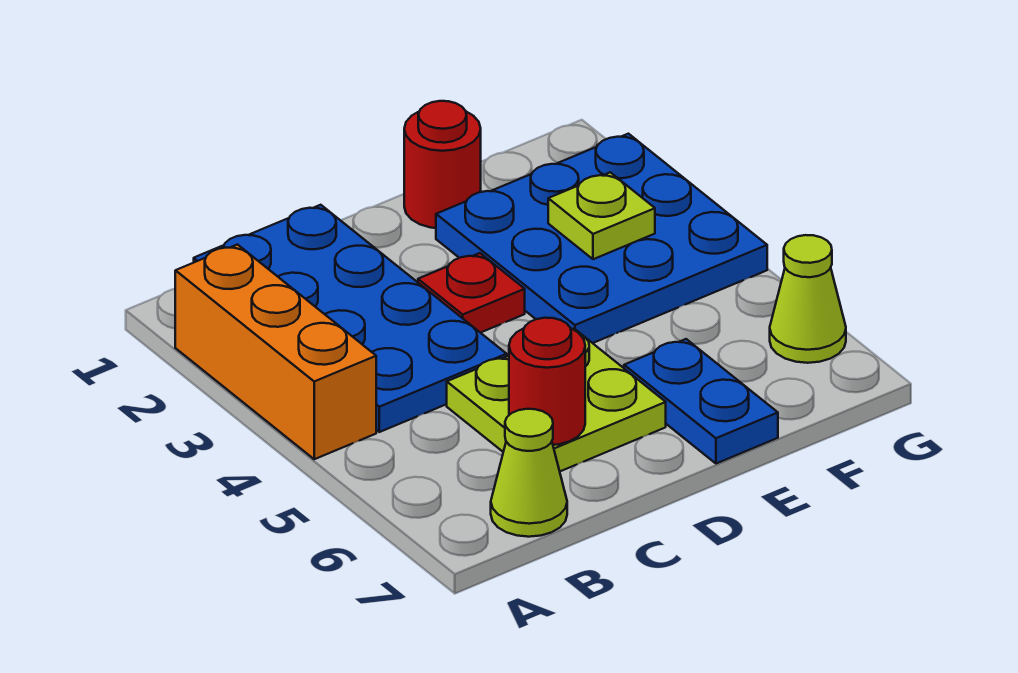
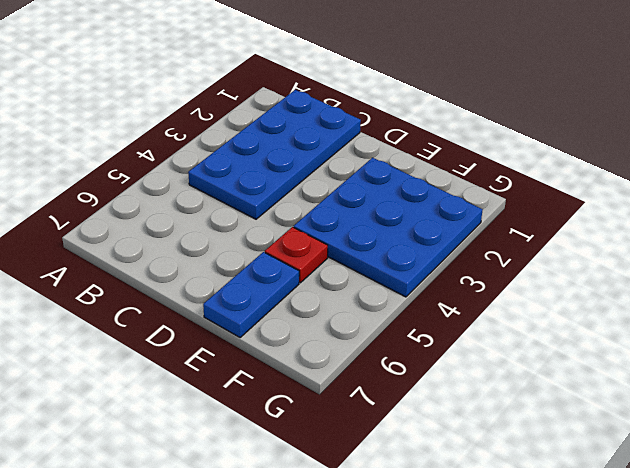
red plate E5 level 1 -> red plate D3 level 1
none -> orange brick A2:A4 level 1
none -> lime cone B7 level 1

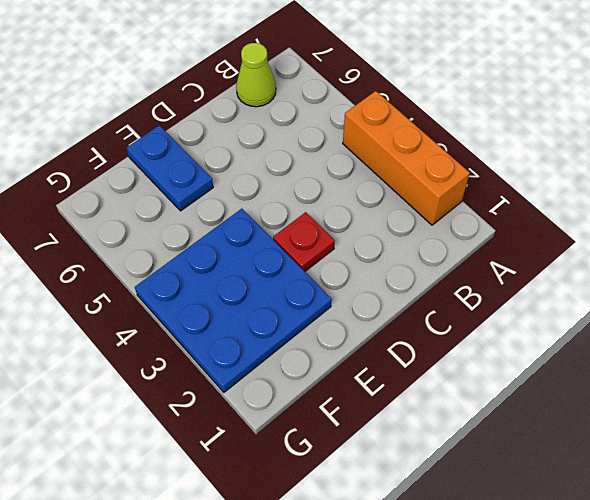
none -> blue plate B1:C4 level 1
none -> lime plate C5:D6 level 1

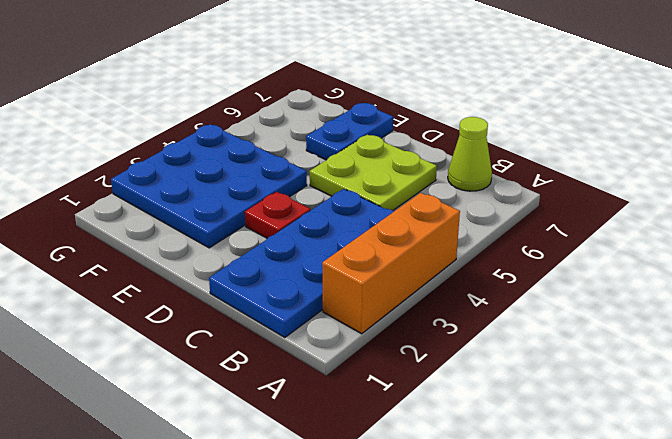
none -> red round brick E1 level 1
none -> lime cone G6 level 1

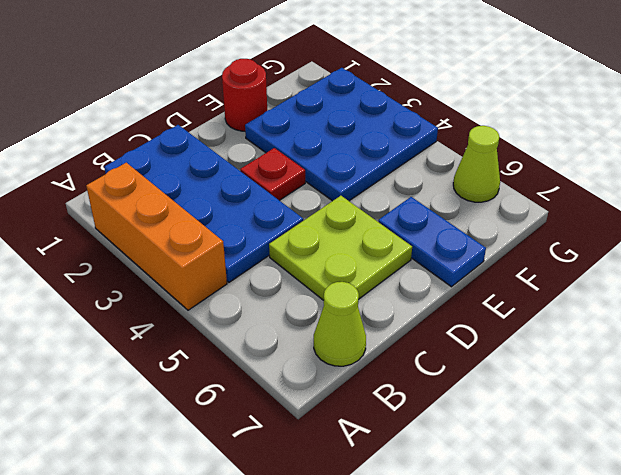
none -> red round brick C6 level 2
none -> lime plate F3 level 2

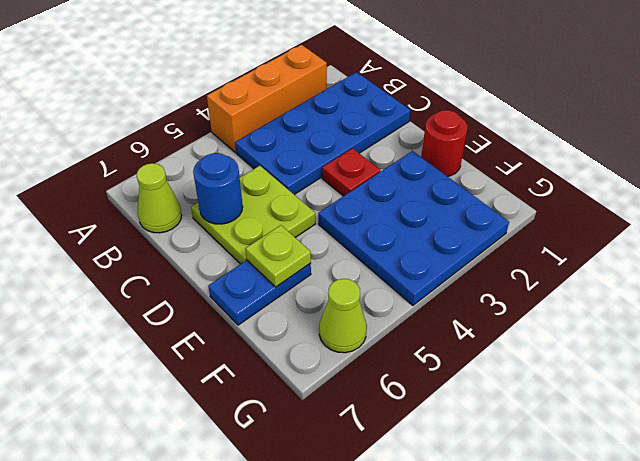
blue round brick C6 level 2 -> red round brick C6 level 2
lime plate E6 level 2 -> lime plate F3 level 2

